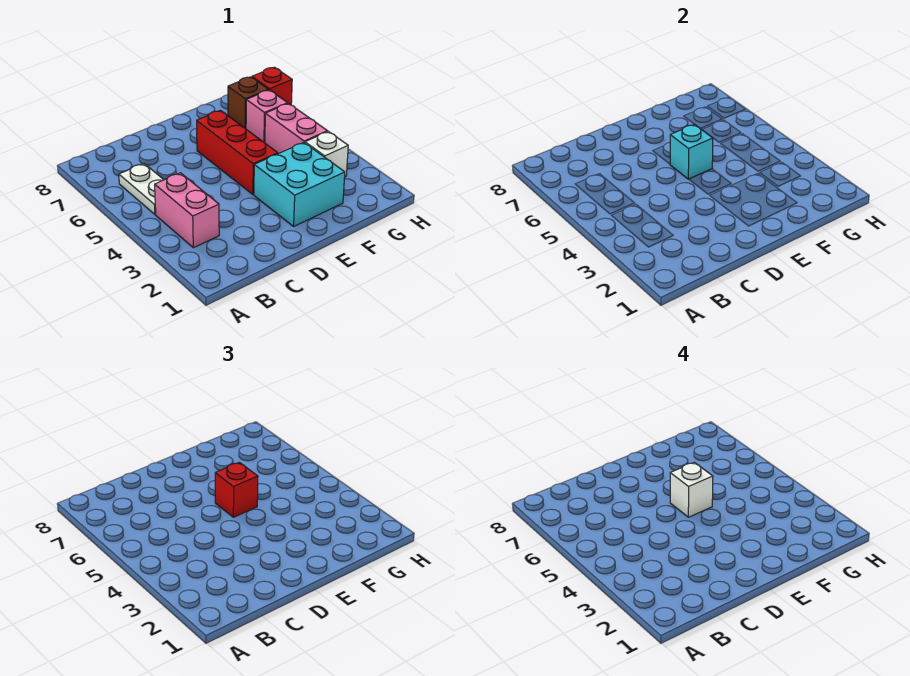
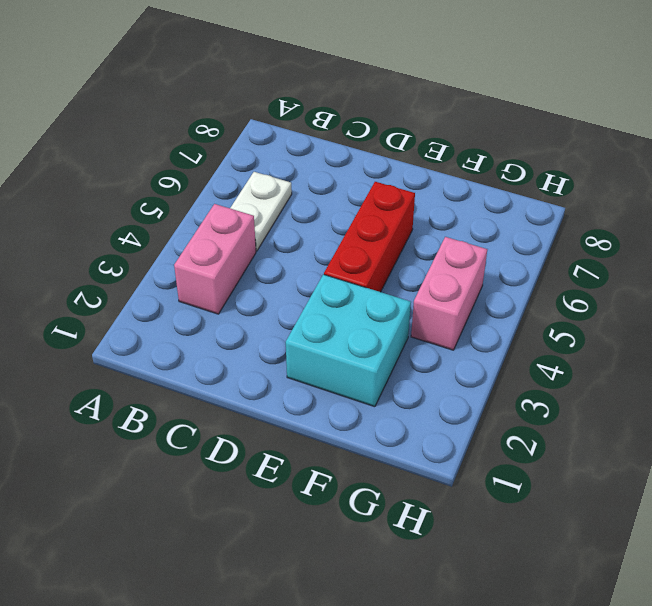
none -> white brick G3 level 1
none -> pink brick G6 level 1
none -> brown brick G7 level 1

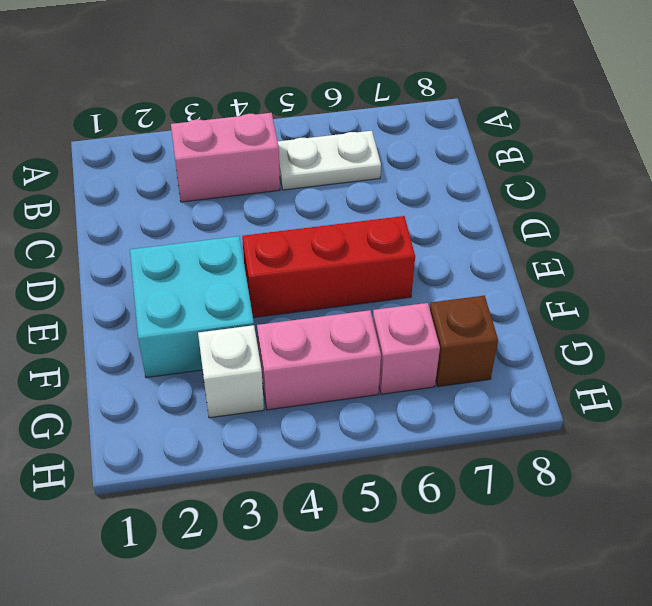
none -> red brick H7 level 1
none -> cyan brick E5 level 2
none -> red brick E5 level 3

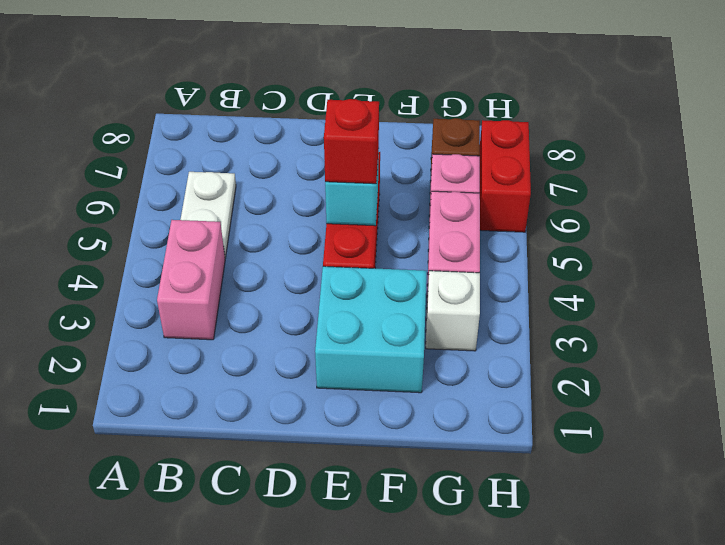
red brick H6:H7 level 1 -> red brick H7 level 1
none -> white brick E5 level 4

